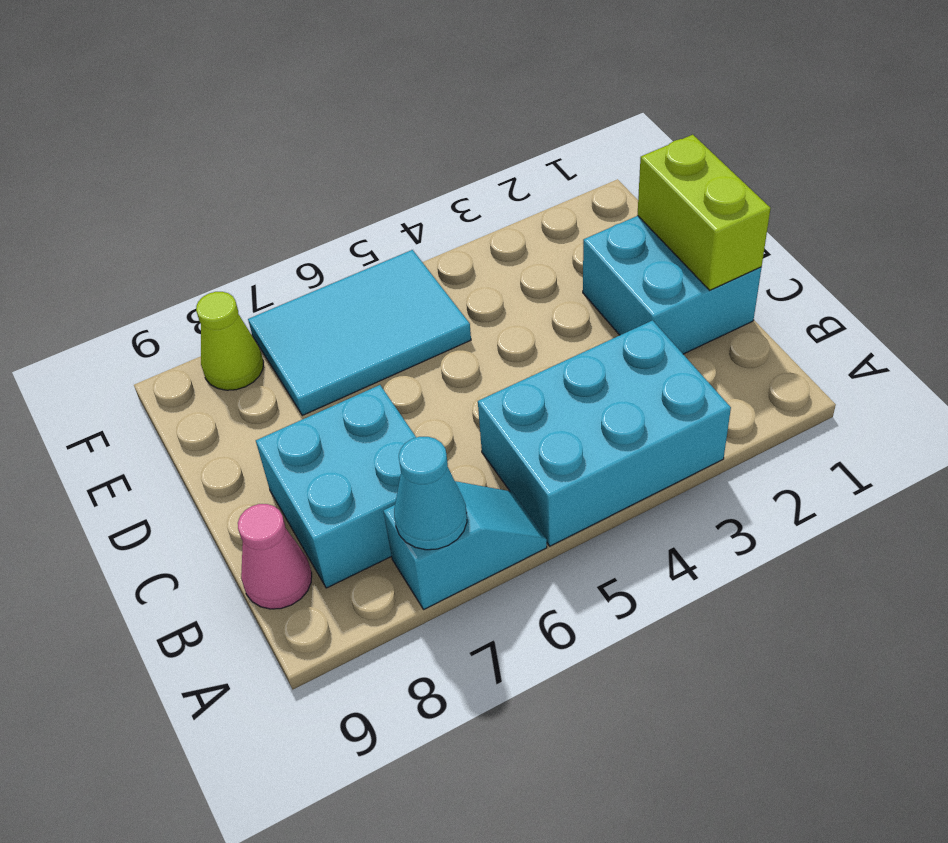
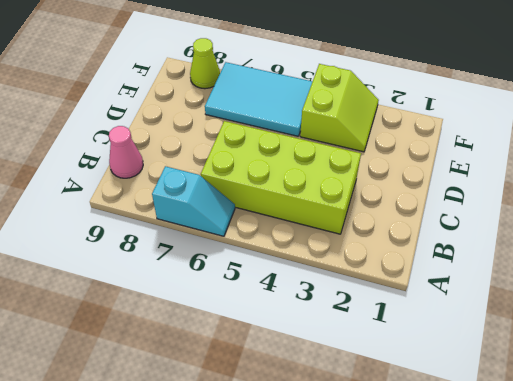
lime brick B3:C6 level 1 -> cyan brick A3:B5 level 1
lime slope E3:F4 level 1 top 4 -> none
none -> cyan brick B7:C8 level 1
none -> cyan brick C1:D2 level 1

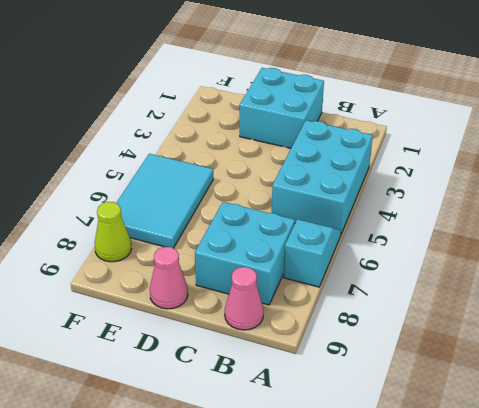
pink cone D9 level 1 -> none
none -> cyan cone A7 level 2
none -> lime brick C1:D1 level 2

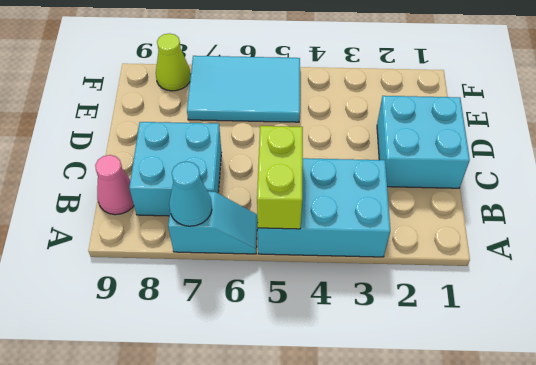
lime brick A5:B5 level 2 -> lime brick C1:D1 level 2

